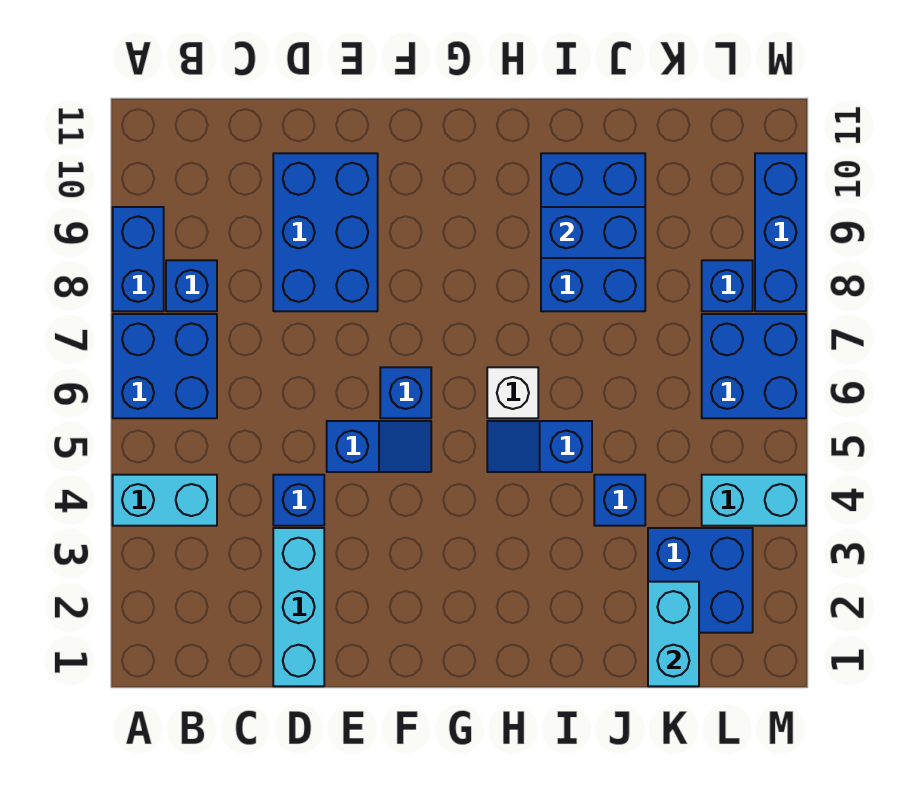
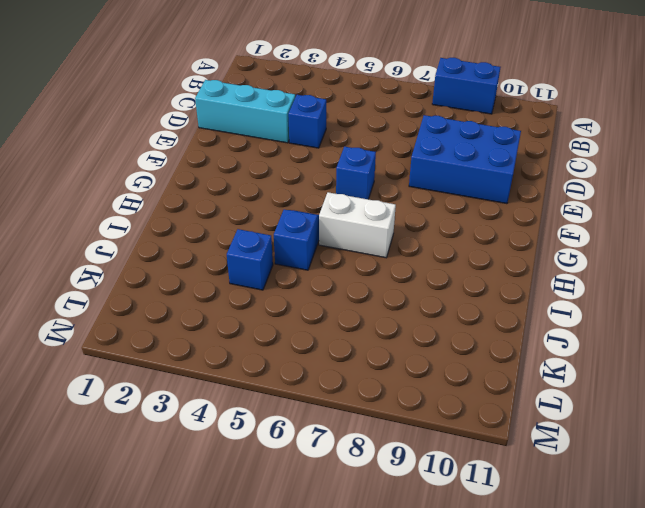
white brick H6:H7 level 1 -> white brick H6 level 1
none -> cyan brick A4:B4 level 1
none -> blue brick A6:B7 level 1
none -> blue brick B8 level 1

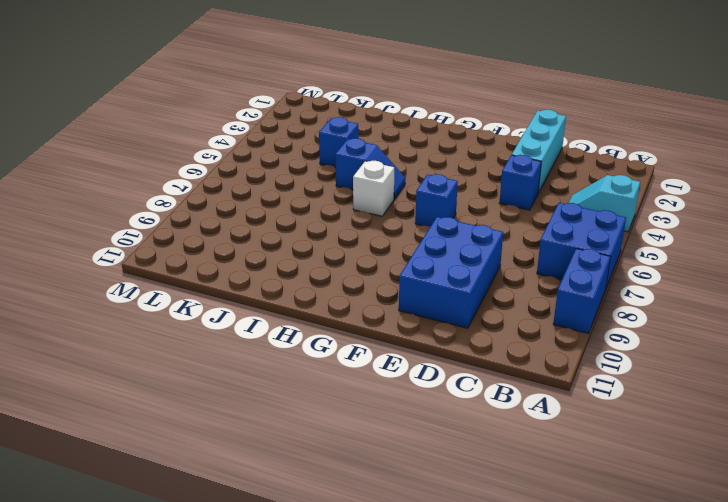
cyan slope A4:B4 level 1 top A -> cyan brick A4:B4 level 1
none -> blue brick B8 level 1
none -> blue slope E5:F5 level 1 top E
none -> blue brick I8:J10 level 1

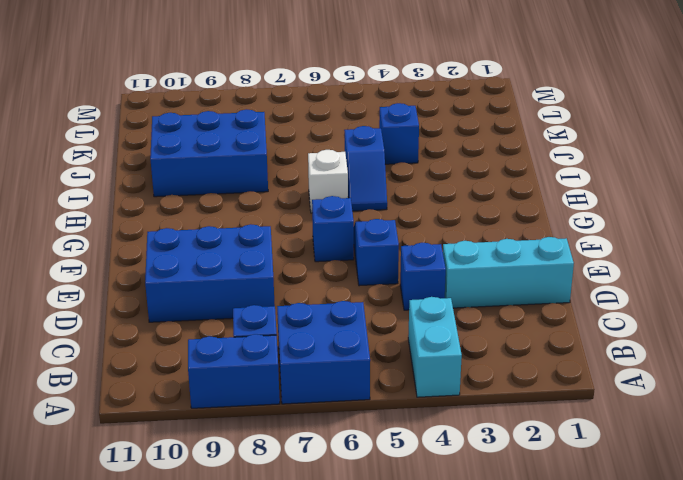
none -> blue brick K2:L3 level 1
none -> cyan brick L4:M4 level 1
none -> blue brick L6:M7 level 1

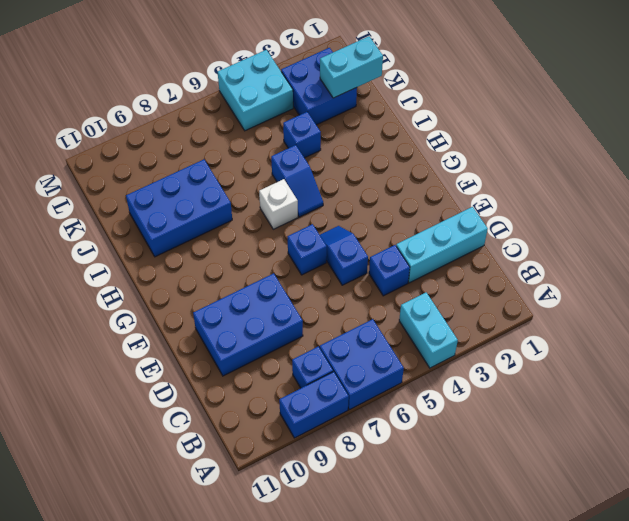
cyan brick L4:M5 level 1 -> cyan brick L4:M4 level 1
none -> blue brick L6:M7 level 1
none -> blue brick L8 level 1
none -> blue brick M8:M10 level 1

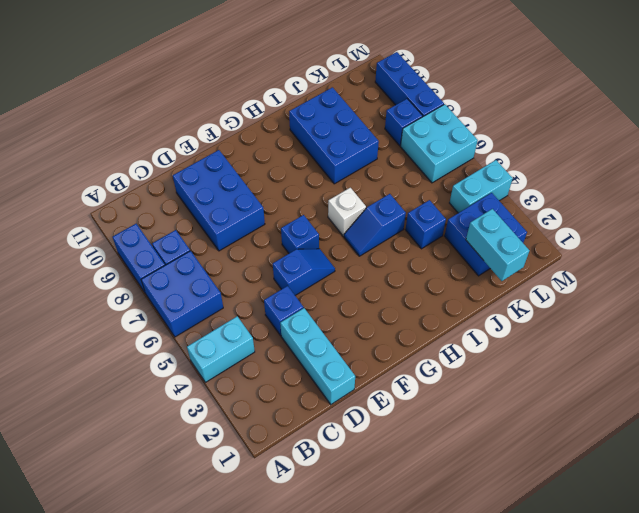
cyan brick L6:M7 level 1 -> blue brick L6:M7 level 1
none -> blue brick I9:J9 level 2

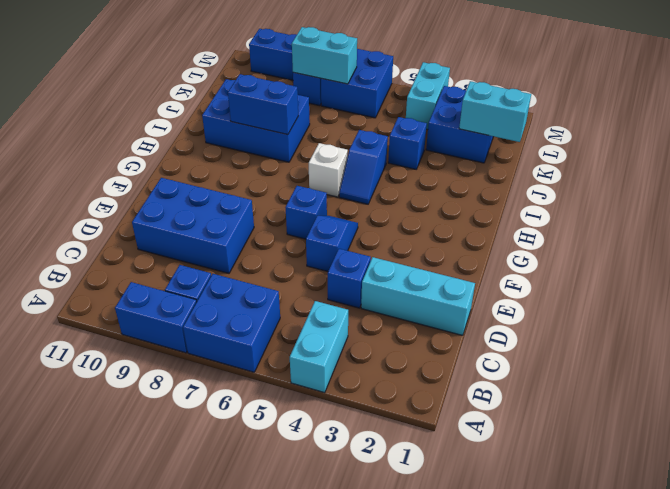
blue brick I8:I9 level 2 -> blue brick I9:J9 level 2
cyan brick L7:L8 level 2 -> none

